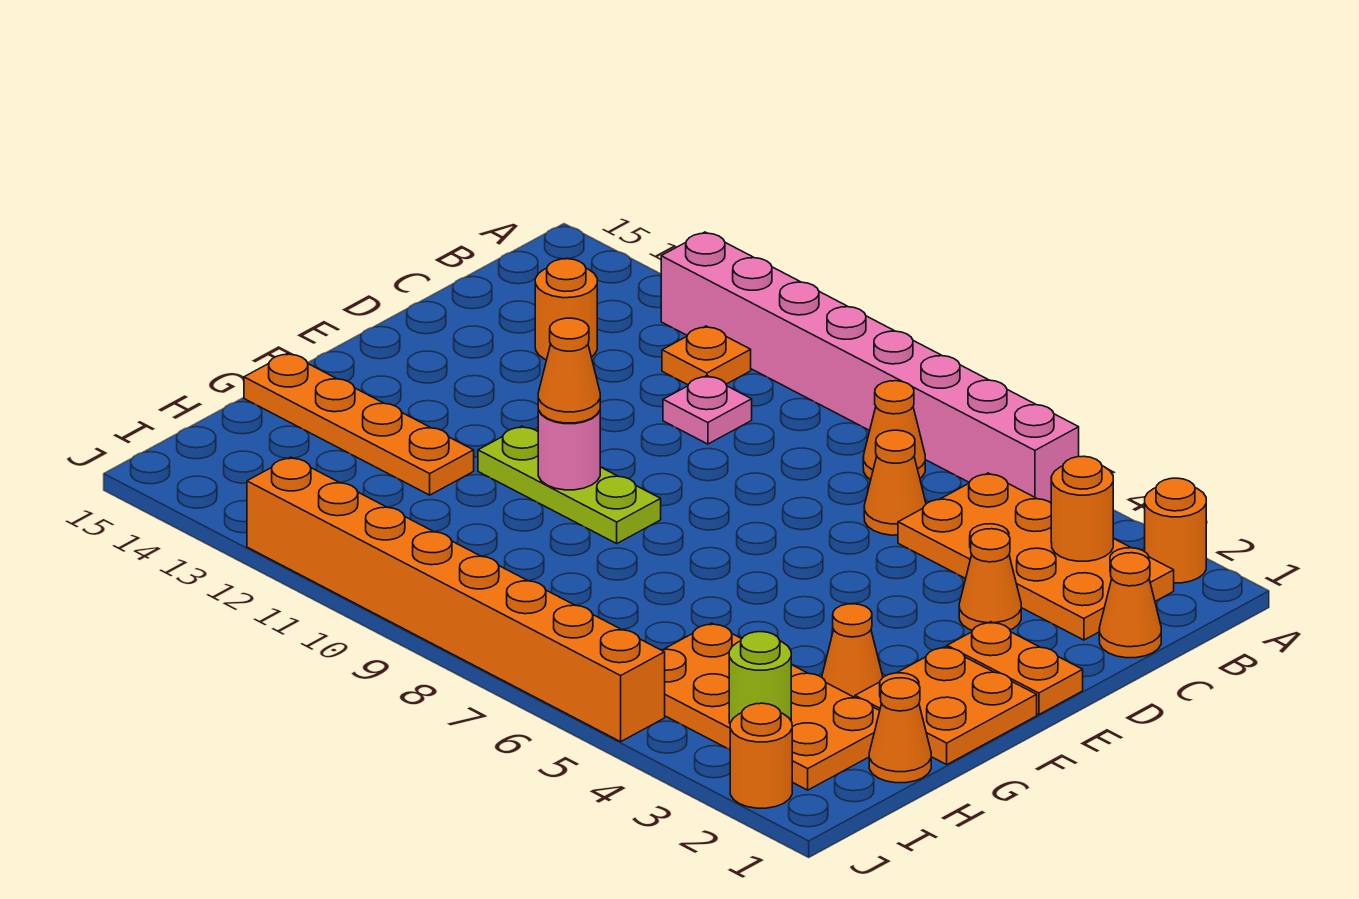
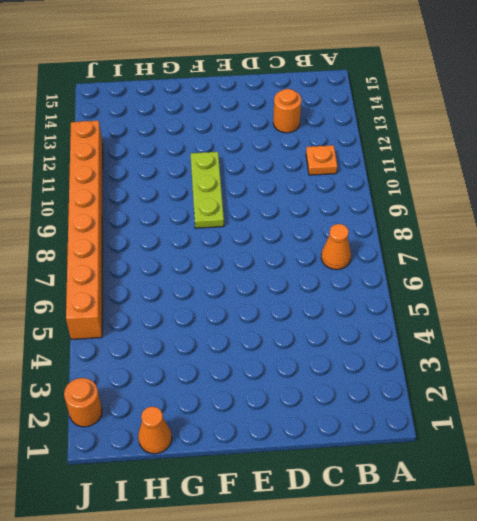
none -> orange round brick A2 level 1
none -> pink brick A5:A12 level 1
none -> orange plate B2:C5 level 1

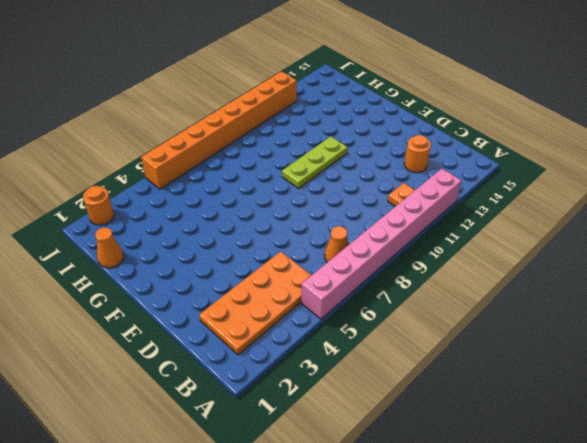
none -> orange round brick A2 level 1
none -> orange cone C1 level 1
none -> orange cone C6 level 1

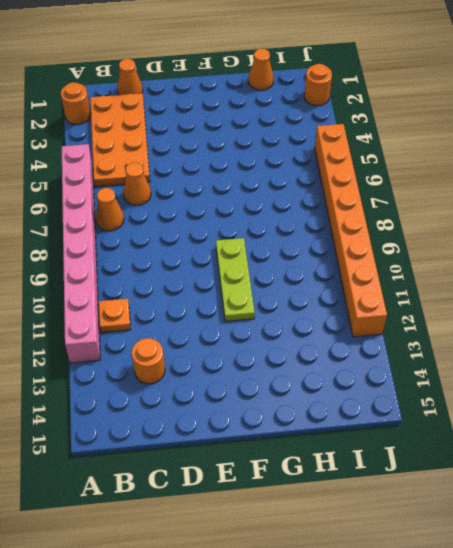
none -> pink plate C10 level 1
none -> orange cone D3 level 1
none -> orange plate E1:E2 level 1

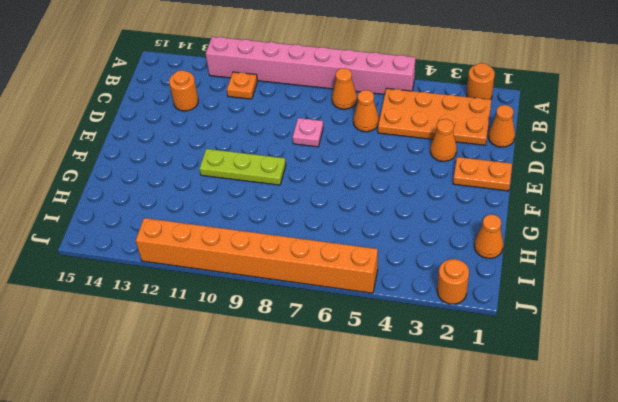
pink plate D8 level 1 -> pink plate C10 level 1
none -> orange plate F1:G2 level 1
none -> orange cone G3 level 1
none -> orange plate G12:G15 level 1

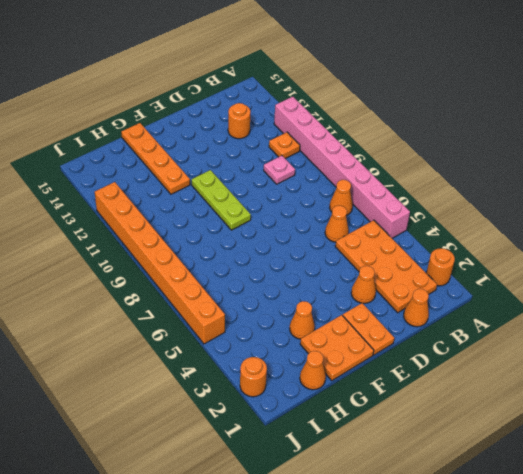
none -> orange plate H2:I5 level 1
none -> orange round brick B3 level 2
none -> pink round brick F10 level 2

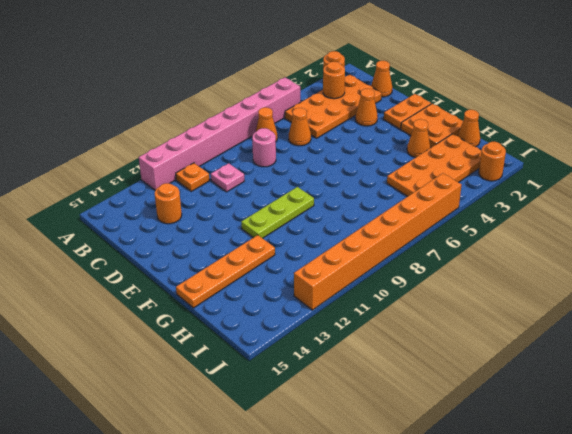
pink round brick C8 level 1 -> pink round brick F10 level 2
none -> lime round brick I3 level 2
none -> orange cone F10 level 3

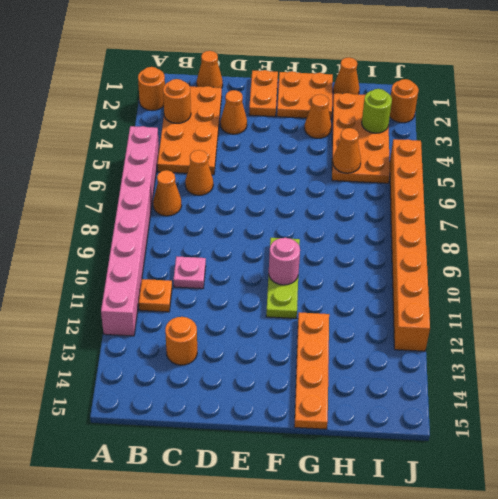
orange cone H5 level 2 -> orange cone F10 level 3

